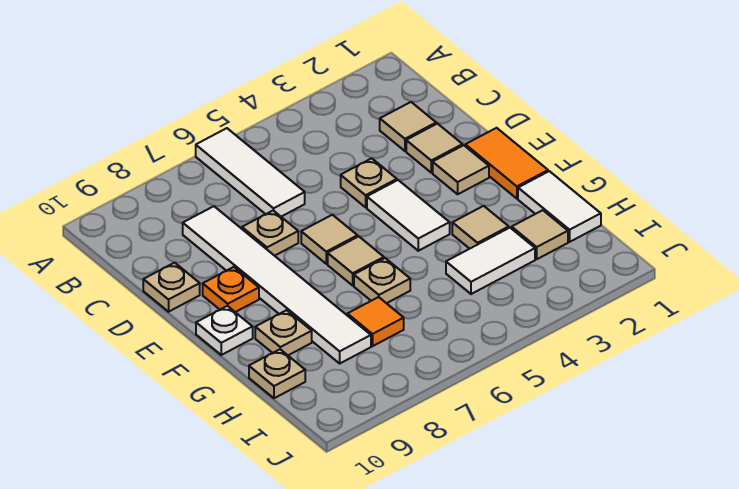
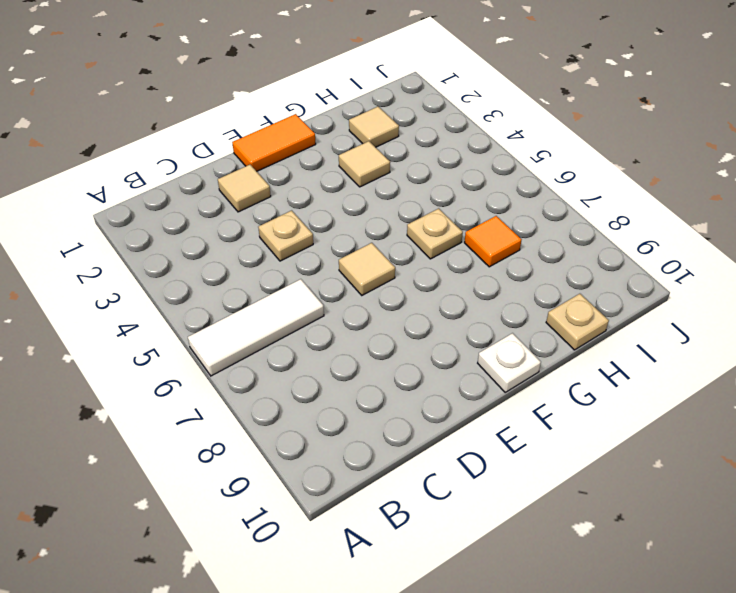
none -> tan tile C2 level 1
none -> white tile C8:H8 level 1
none -> tan plate D7 level 1

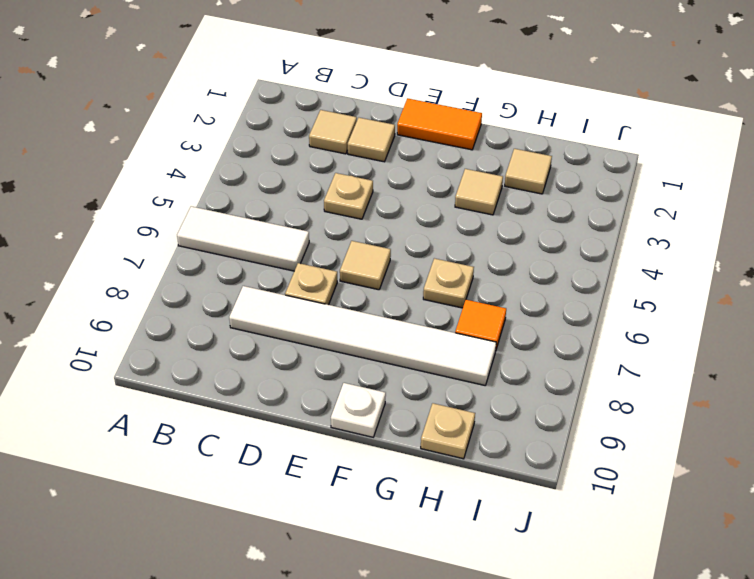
none -> tan plate D10 level 1
none -> tan tile E2 level 1
none -> white tile E4:F4 level 1

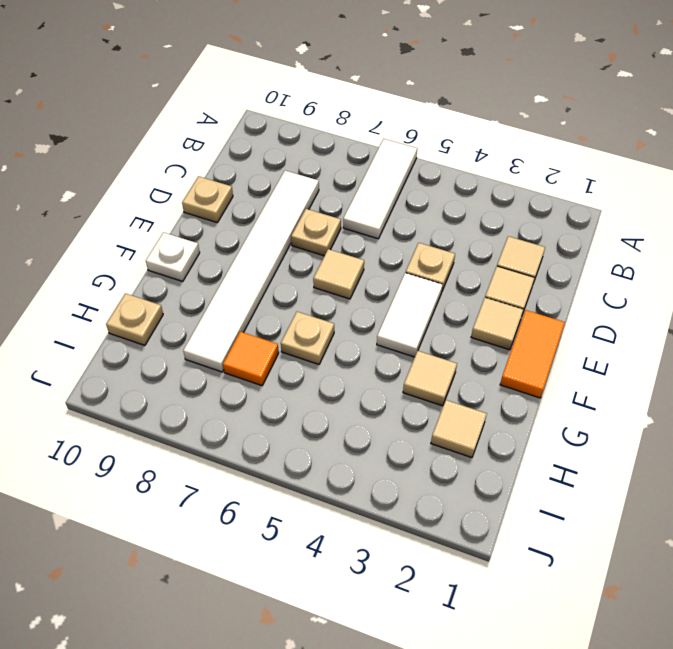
none -> orange plate E9 level 1
none -> tan tile F6 level 1
none -> white tile G1:H1 level 1

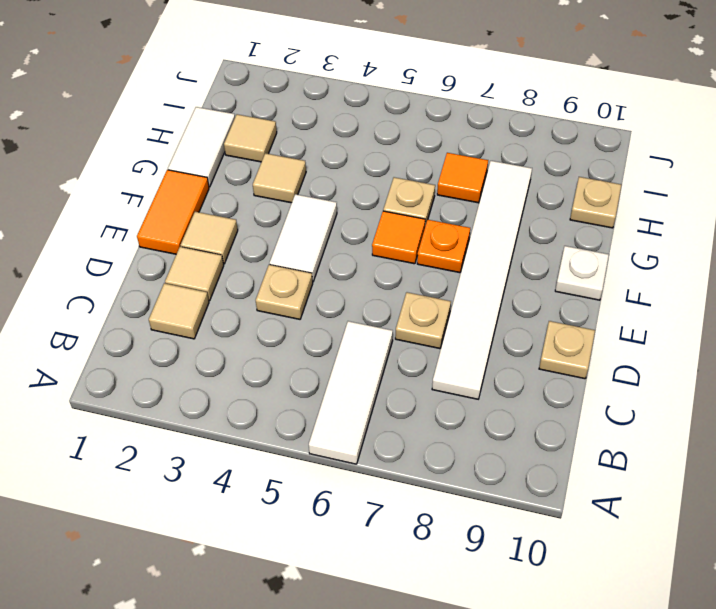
orange tile F6 level 1 -> tan tile F6 level 1
orange plate F7 level 1 -> orange plate E9 level 1
none -> tan tile E6 level 1
none -> tan plate G9 level 1
none -> white tile H3:H4 level 1

